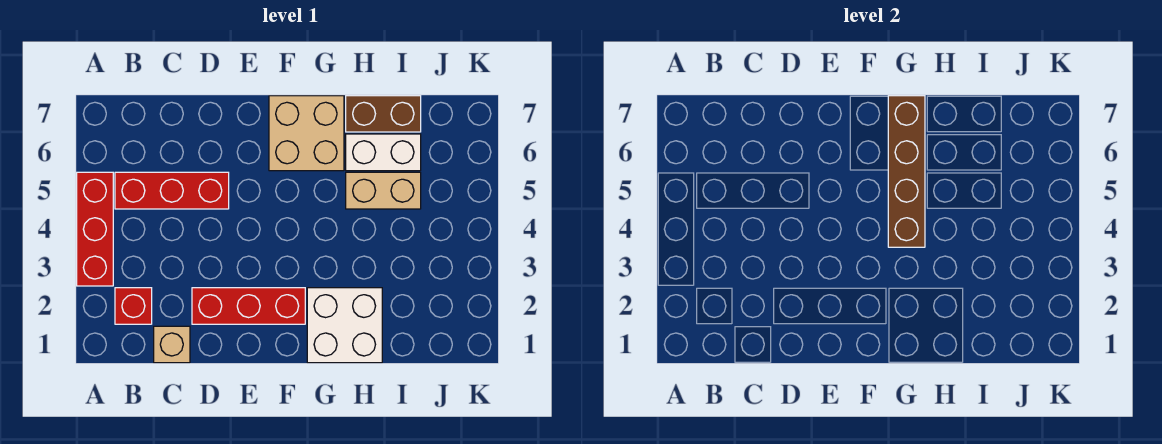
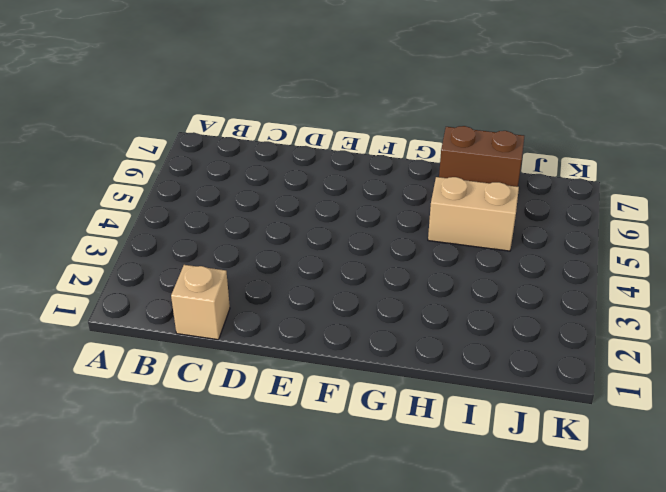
none -> red brick A3:A5 level 1
none -> red brick B2 level 1

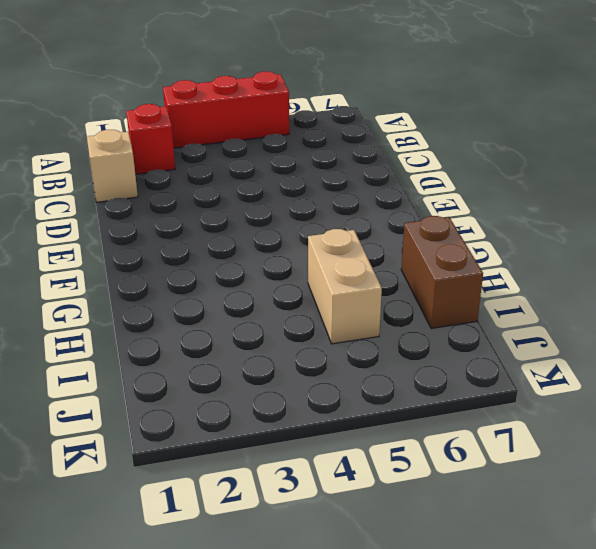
none -> red brick B5:D5 level 1
none -> red brick D2:F2 level 1

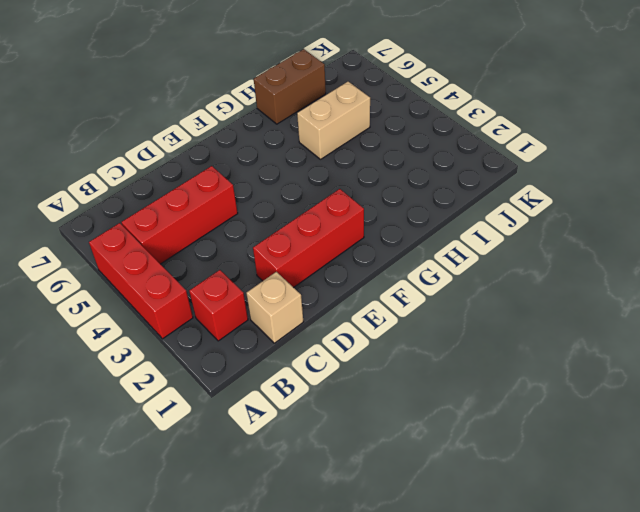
none -> tan brick F6:G7 level 1
none -> white brick G1:H2 level 1

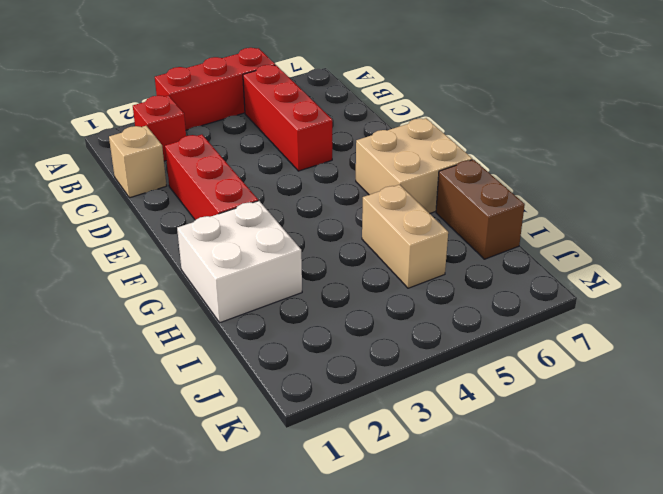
none -> white brick H6:I6 level 1
none -> brown brick G4:G7 level 2

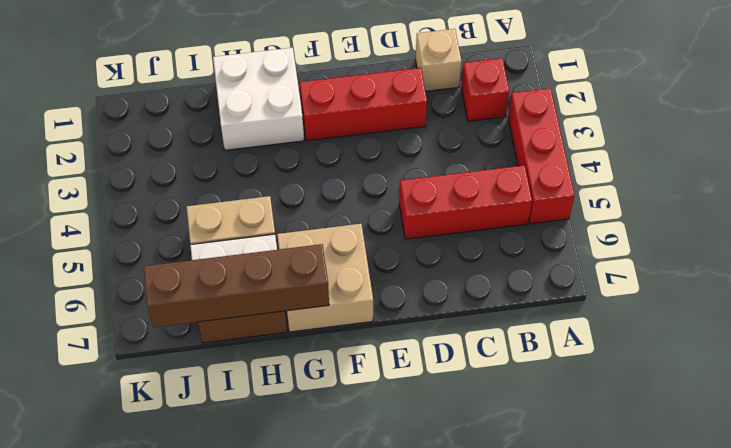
brown brick G7:J7 level 2 -> brown brick G4:G7 level 2

